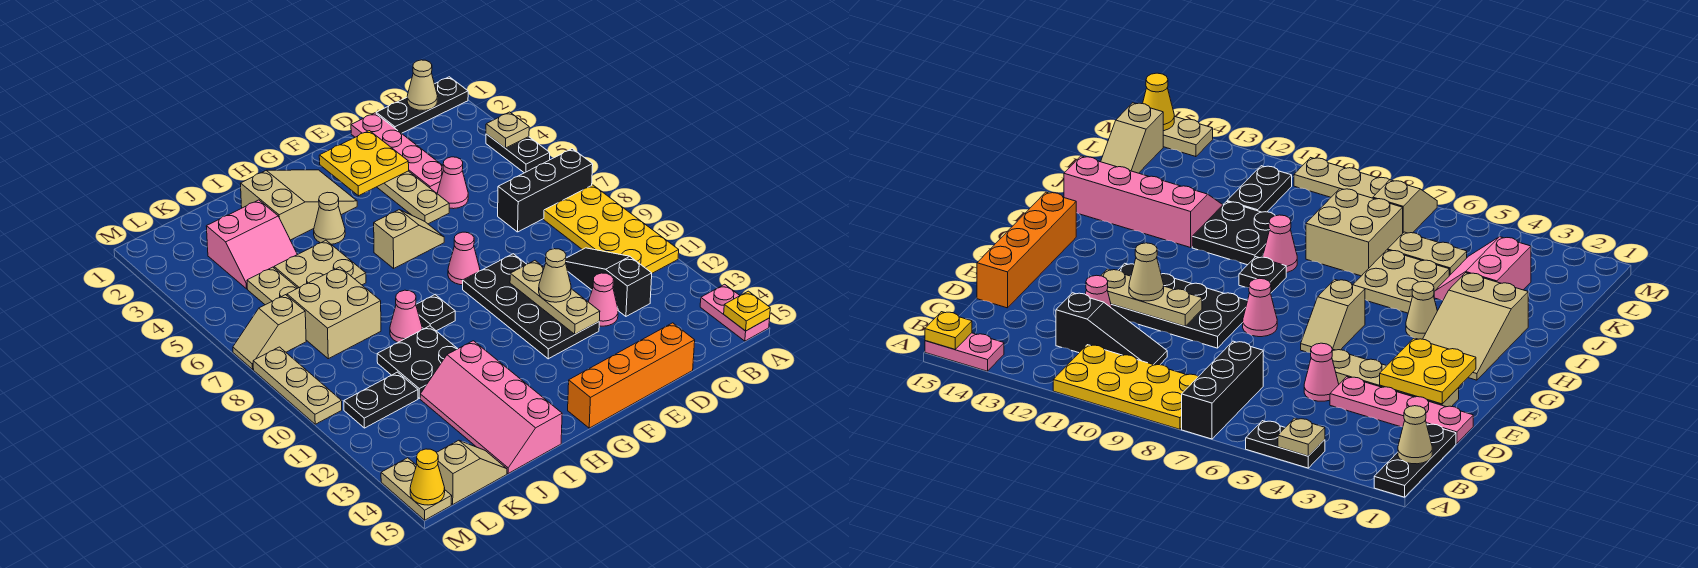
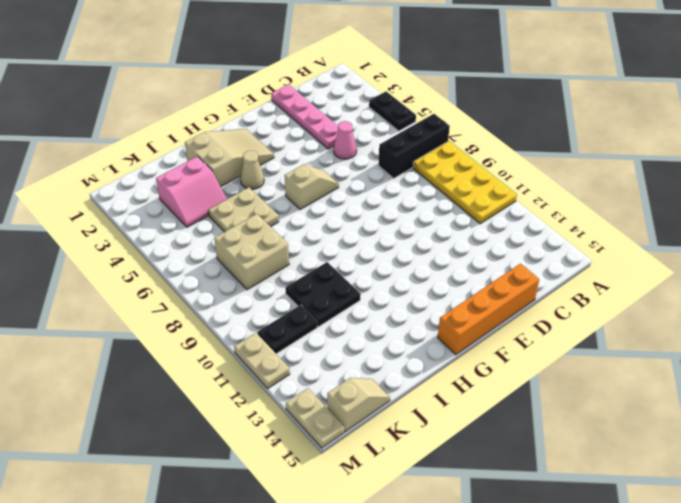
tan plate M11:M12 level 1 -> tan plate K5:K6 level 1
none -> black plate A1:C1 level 1
none -> pink plate A14:A15 level 1
none -> black slope C10:C12 level 1 top 12
none -> pink cone D12 level 1

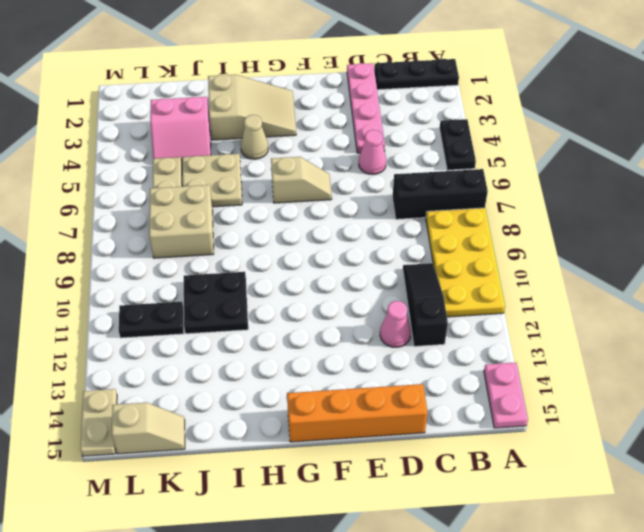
none -> tan plate E2:E5 level 1
none -> black plate E9:F12 level 1
none -> pink cone F8 level 1
none -> black plate H9 level 1

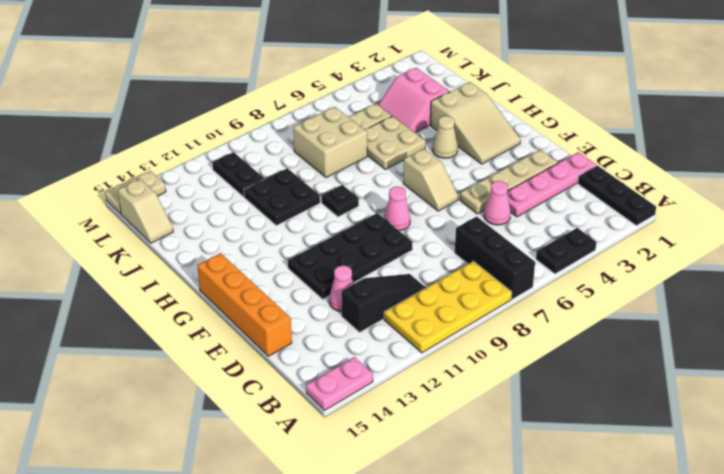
none -> pink cone I9 level 1
none -> pink slope I12:J15 level 1 top I
none -> tan slope L7:M7 level 1 top L
none -> tan plate M8:M10 level 1

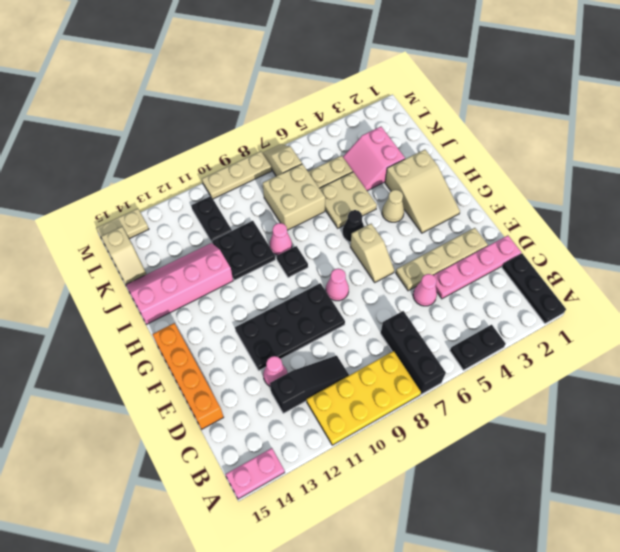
black cone H6 level 1 -> none
none -> tan plate A4 level 2
none -> yellow plate A15 level 2
none -> tan cone B1 level 2
none -> yellow plate E2:F3 level 2

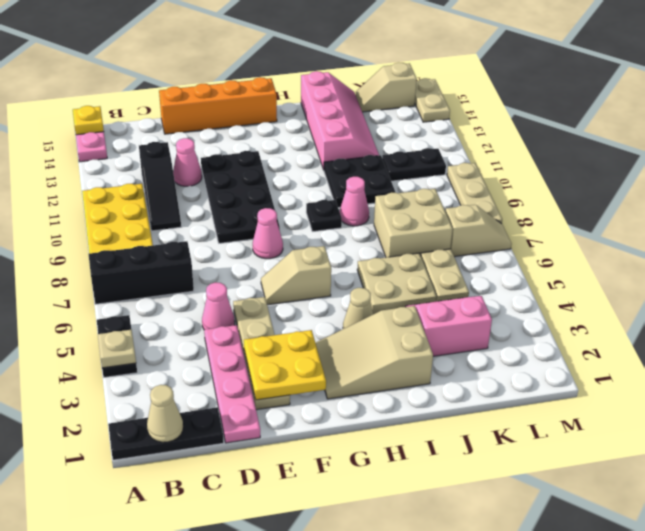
none -> tan plate E10:E12 level 2
none -> yellow cone M15 level 2
none -> tan cone E11 level 3

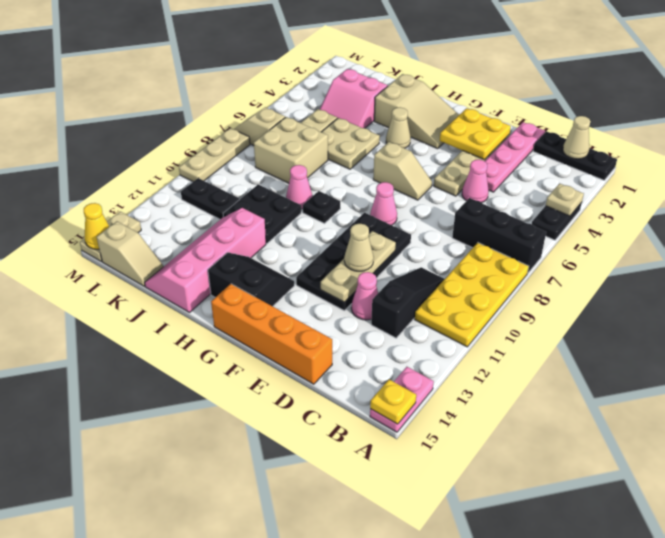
black slope G13:H14 level 1 top 14 -> none

